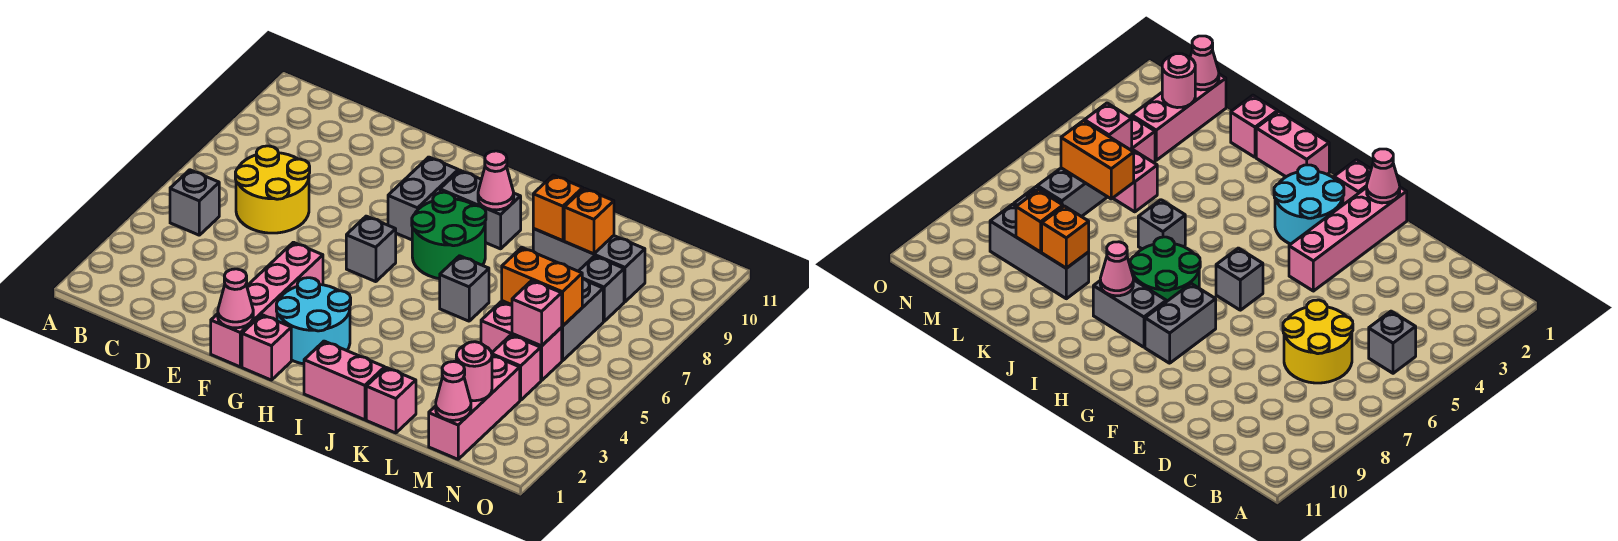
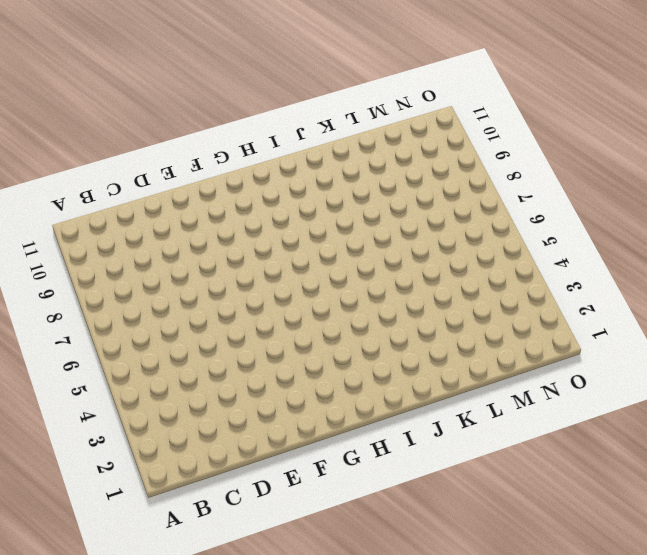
none -> grey brick B5 level 1
none -> yellow round brick C6:D7 level 1
none -> pink brick F1:F4 level 1

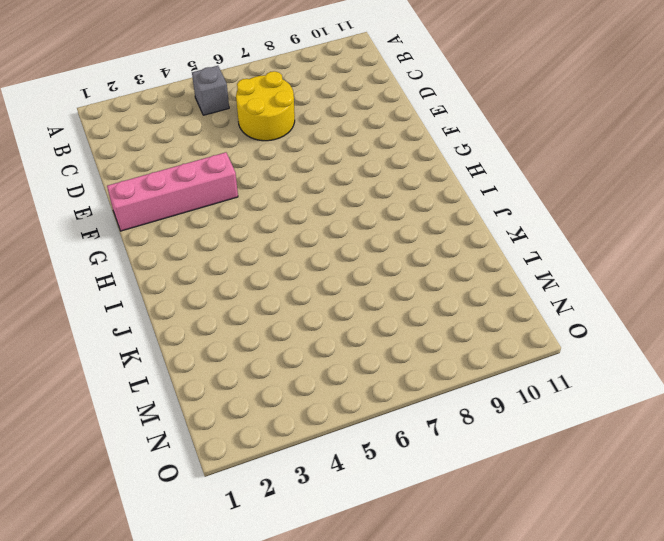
none -> pink brick G1 level 1
none -> cyan round brick G2:H3 level 1
none -> grey brick G6 level 1

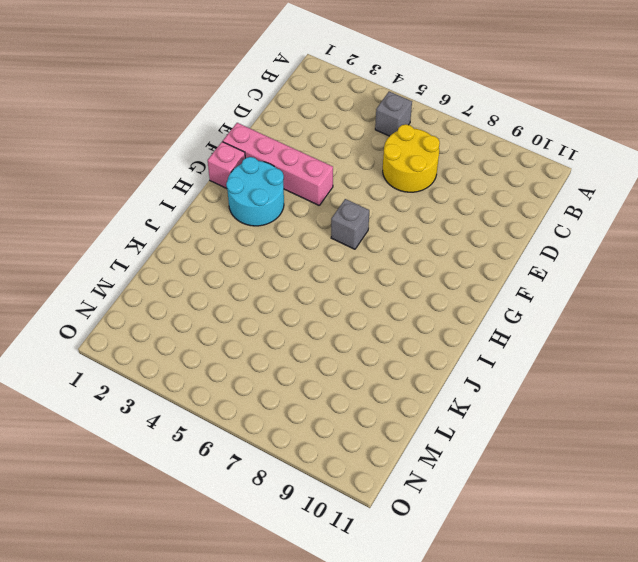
none -> grey brick G8:G9 level 1
none -> green round brick H7:I8 level 1
none -> grey brick H9:I9 level 1

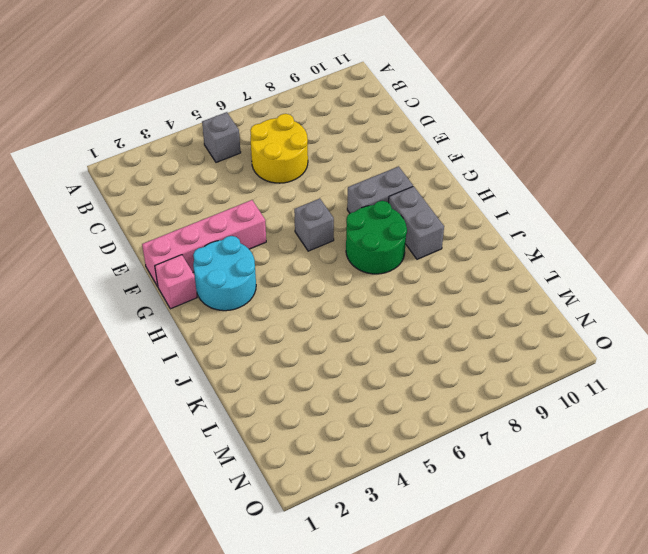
none -> pink brick I1:J1 level 1
none -> grey brick J6 level 1
none -> pink brick K1 level 1

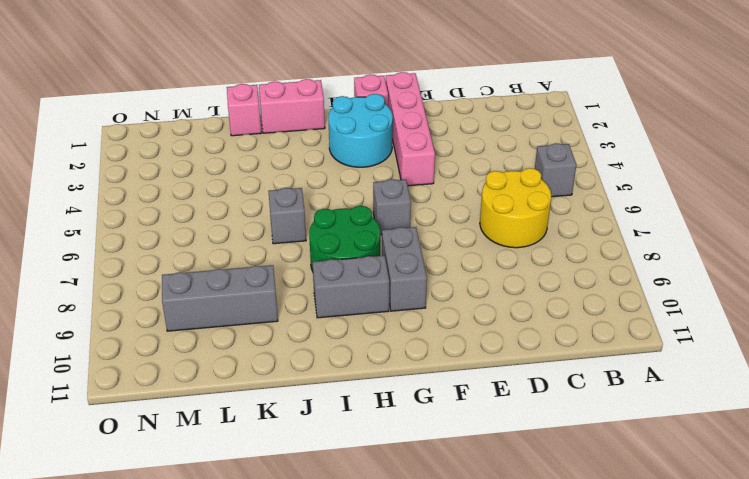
none -> pink brick L5:M5 level 1
none -> pink brick M1:M3 level 1
none -> pink brick M4 level 1

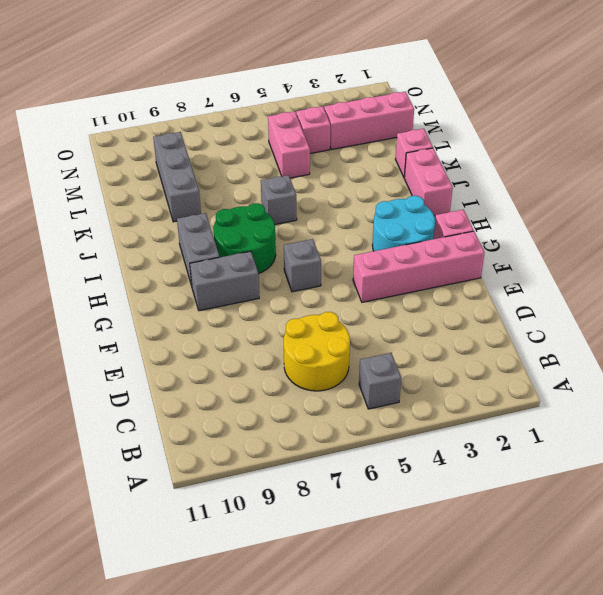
none -> grey brick M6:M7 level 1
none -> grey brick M8 level 1
none -> pink cone F1 level 2

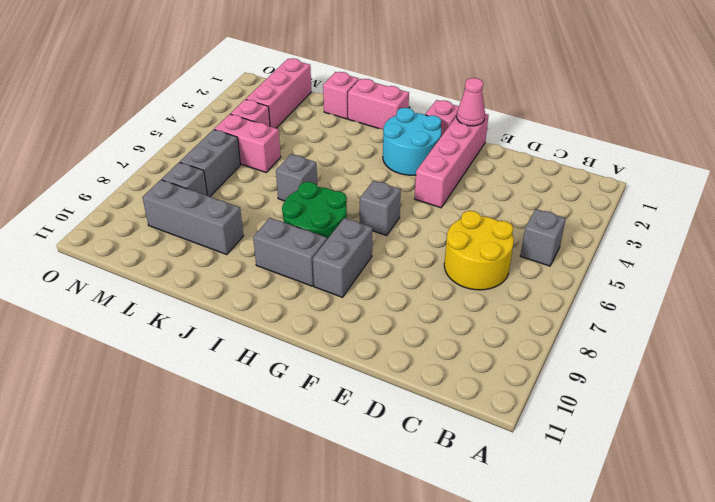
none -> pink cone I9 level 2
none -> orange brick K9 level 2
none -> orange brick L6:M6 level 2

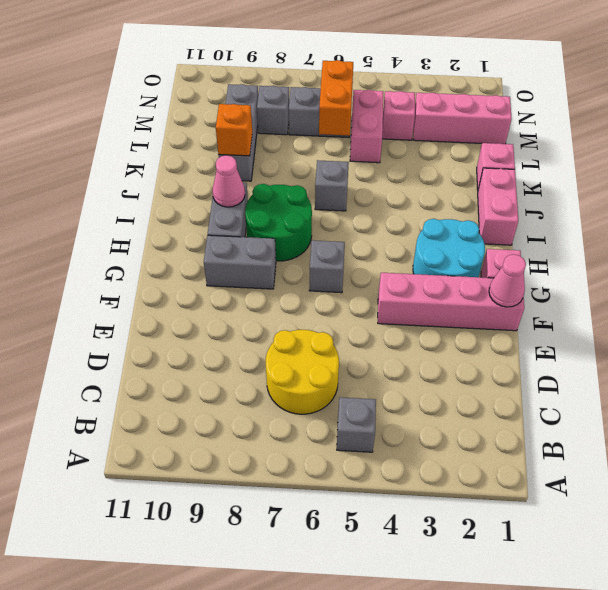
none -> orange brick L9 level 2
none -> pink cone M1 level 2
none -> pink round brick M2 level 2

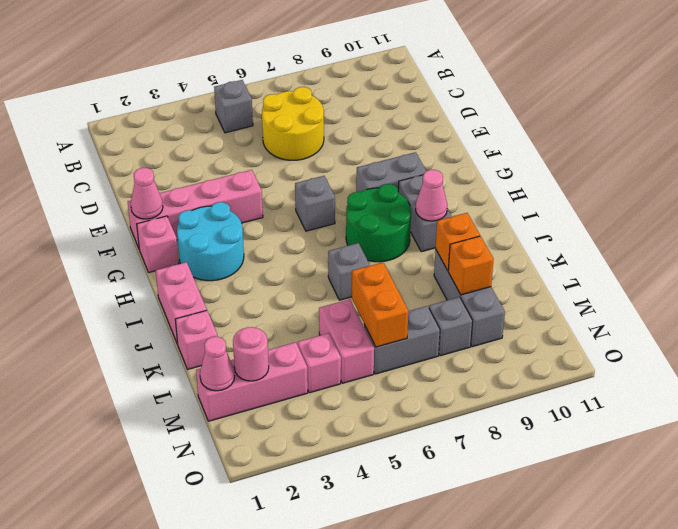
none -> pink brick M5 level 2

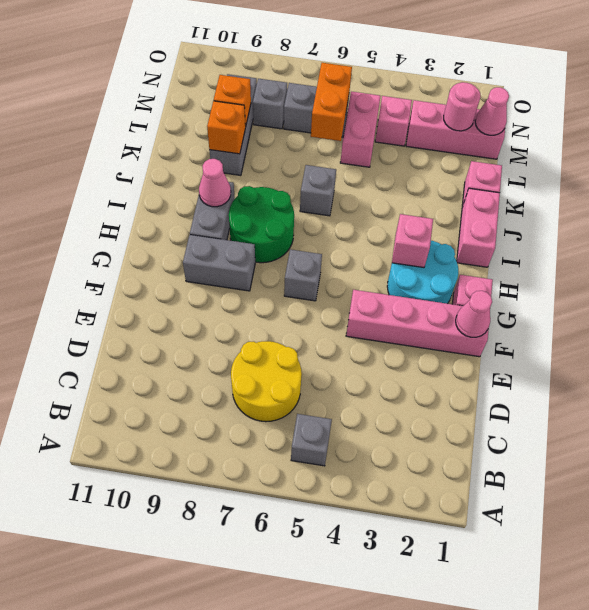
pink brick H3 level 2 -> pink brick M5 level 2

